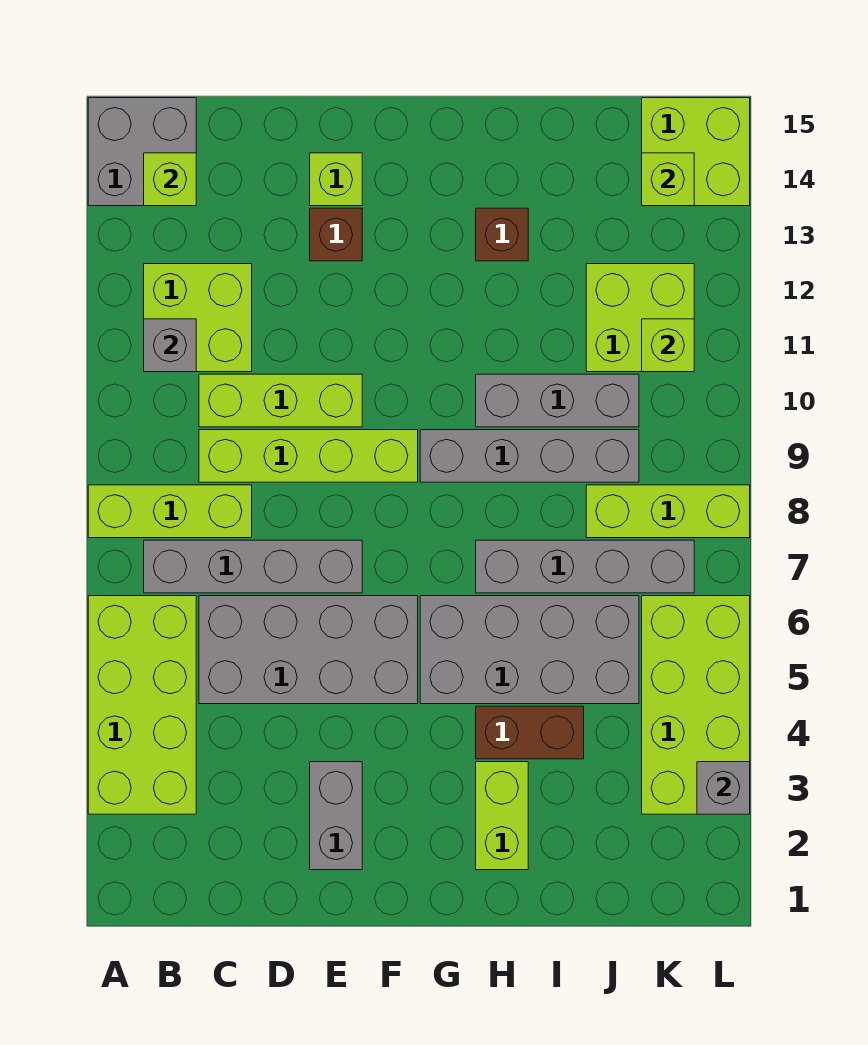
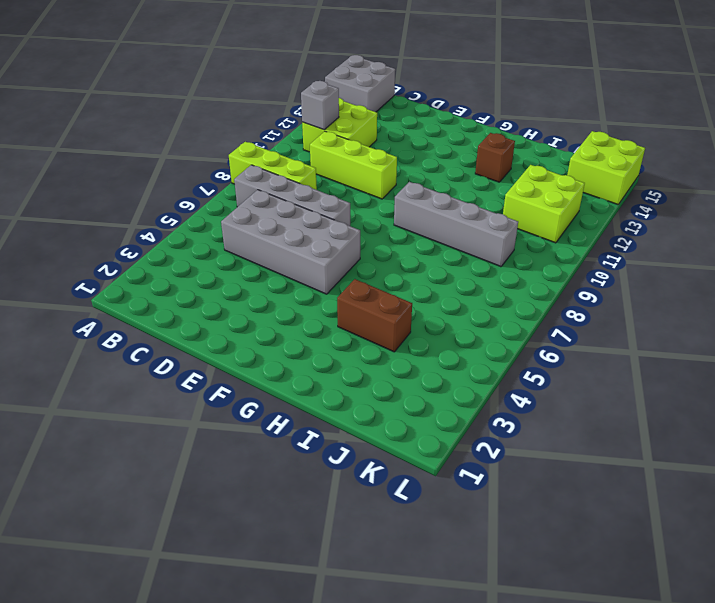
none -> lime brick A3:B6 level 1
none -> lime brick C9:F9 level 1
none -> grey brick E2:E3 level 1

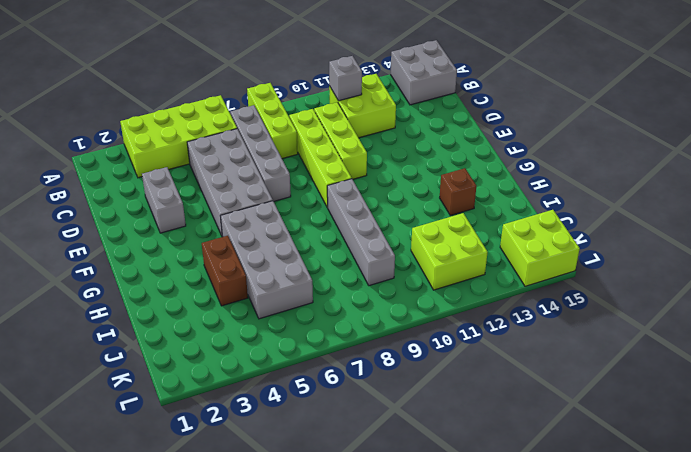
grey brick D3:E3 level 1 -> grey brick E2:E3 level 1
none -> brown brick E13 level 1
none -> lime brick E14 level 1
none -> lime brick H2:H3 level 1

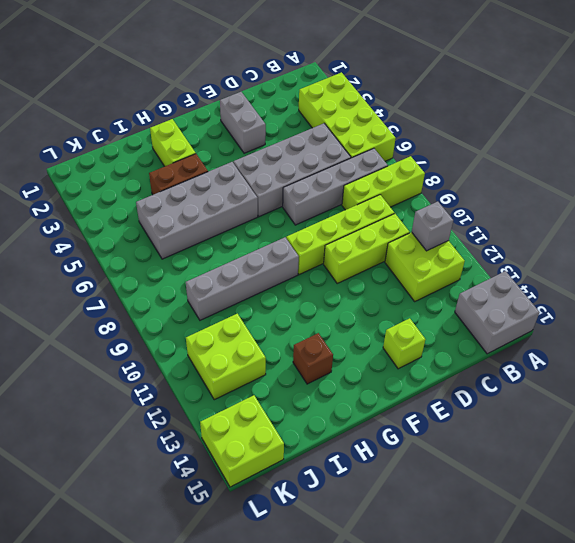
none -> brown brick E13 level 1
none -> grey brick H7:K7 level 1
none -> grey brick H10:J10 level 1

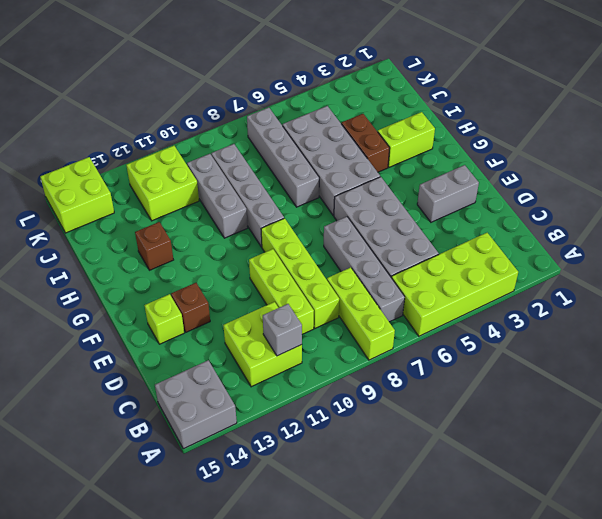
none -> lime brick J8:L8 level 1
none -> lime brick K3:L6 level 1
none -> lime brick B14 level 2

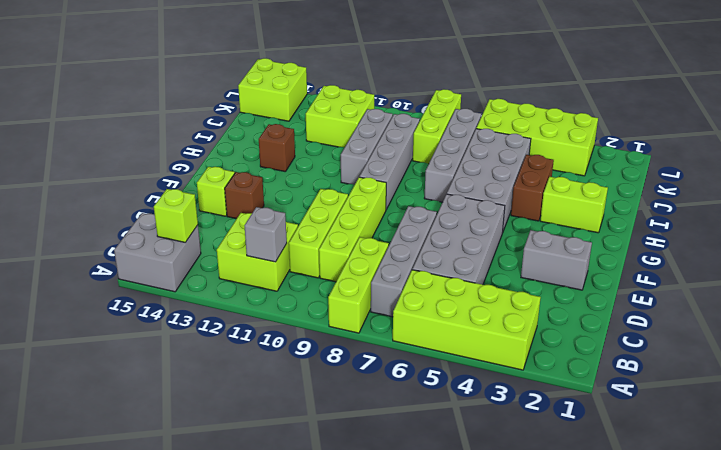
none -> lime brick K11 level 2
none -> lime brick K14 level 2
none -> grey brick L3 level 2

